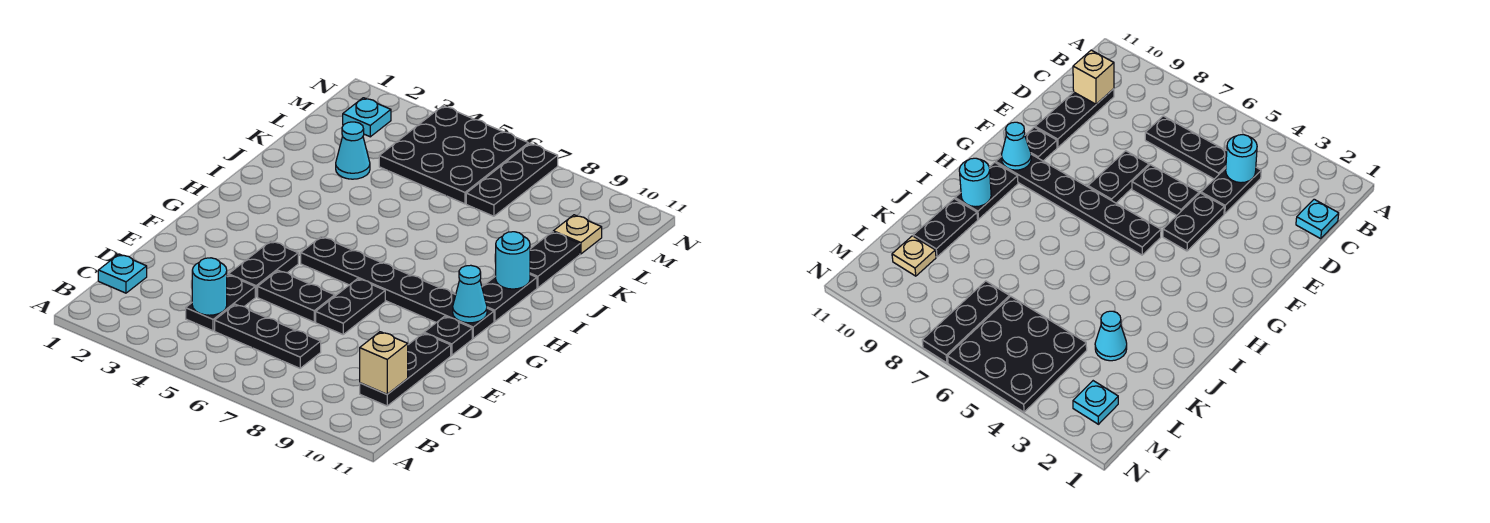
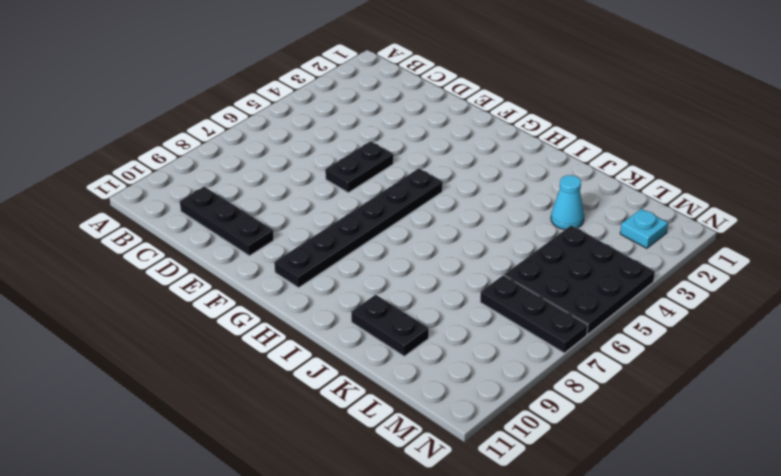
none -> cyan plate C1 level 1
none -> black plate C4:D4 level 1
none -> black plate C5:C7 level 1

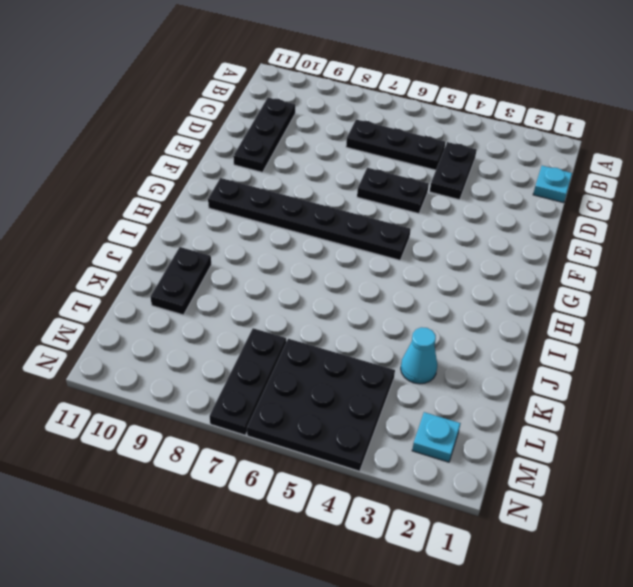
none -> black plate E4:F4 level 1
none -> black plate E7:F7 level 1
none -> black plate F10 level 1

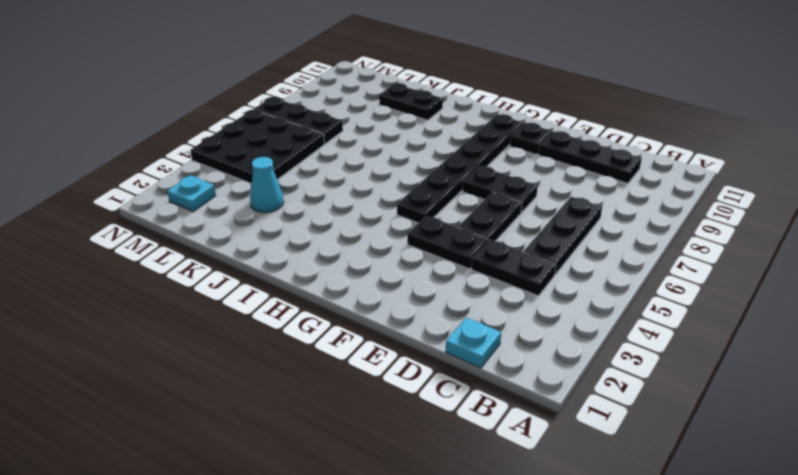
none -> black plate H10:I10 level 1
none -> tan plate L10 level 1
none -> cyan round brick C4 level 2

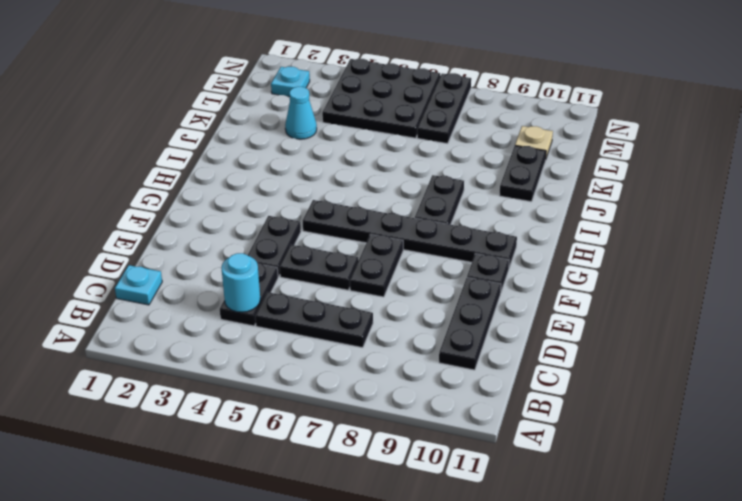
black plate H8:I8 level 1 -> black plate H10:I10 level 1
none -> tan brick C10 level 2
none -> cyan cone G10 level 2
none -> cyan round brick I10 level 2

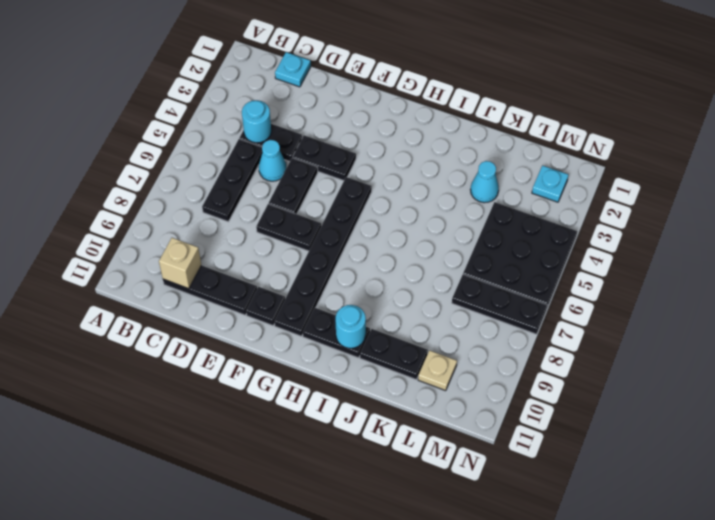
cyan cone D5 level 1 -> cyan cone G10 level 2

